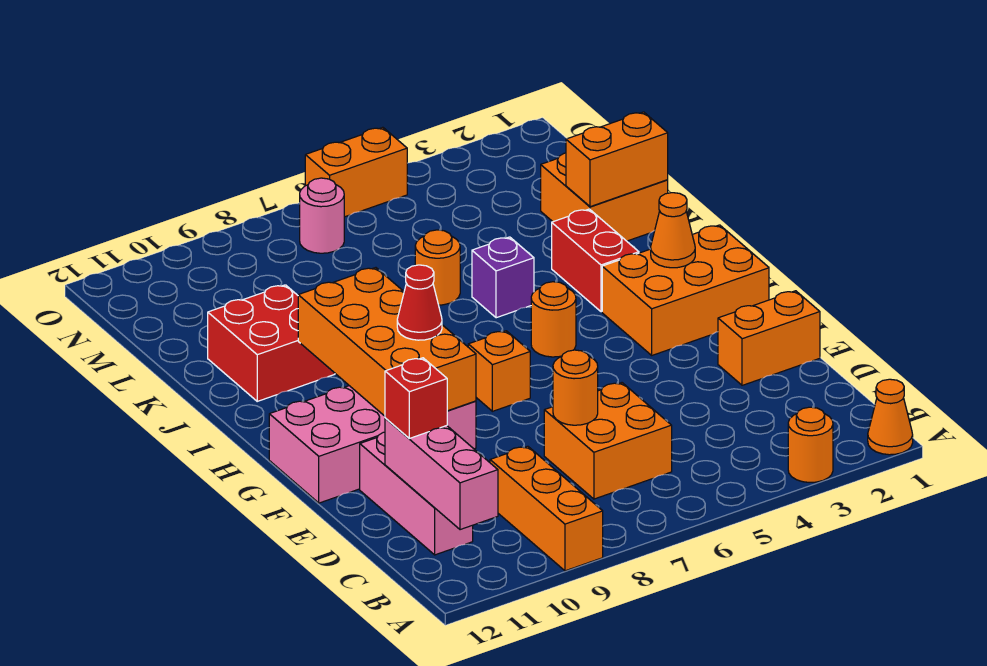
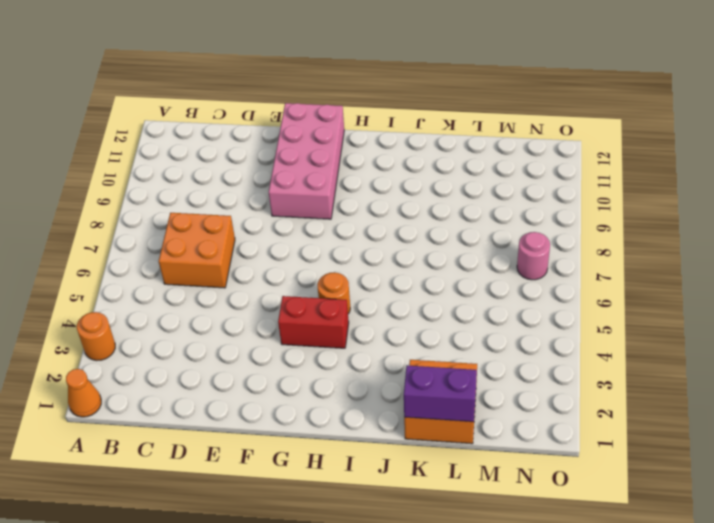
red brick G4:H4 level 1 -> red brick I3:J3 level 1
purple brick K1:L1 level 2 -> orange brick K1:K2 level 2
none -> orange brick A9:C9 level 1
none -> pink brick C11:E11 level 1
none -> orange brick E1:E2 level 1

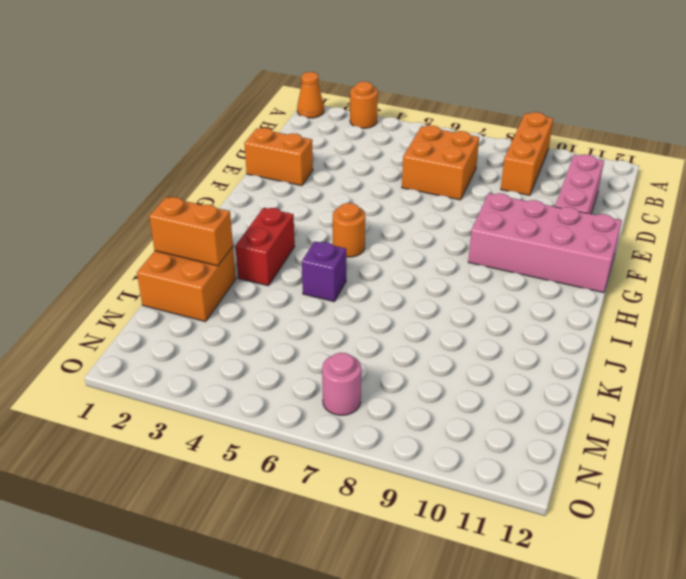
none -> orange brick G1:H3 level 1
none -> orange brick G7 level 1
none -> red brick J10:K11 level 1

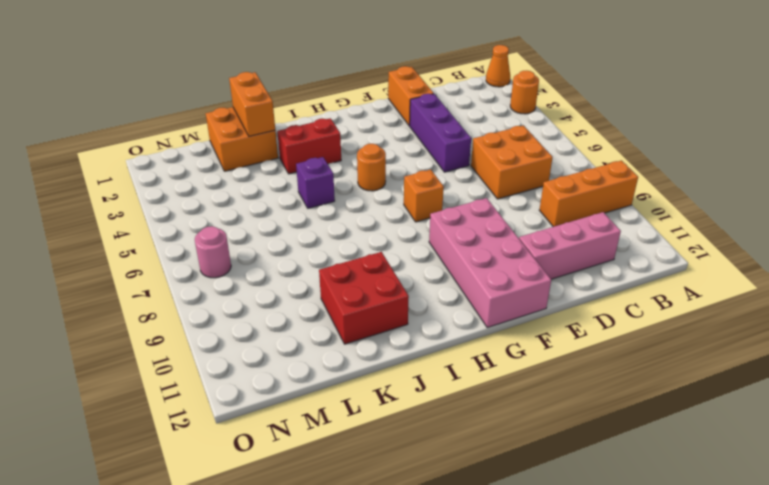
purple brick E3:E5 level 1 -> none
none -> orange brick G1:H3 level 1
none -> orange round brick K6 level 1
none -> orange brick O5:O6 level 1

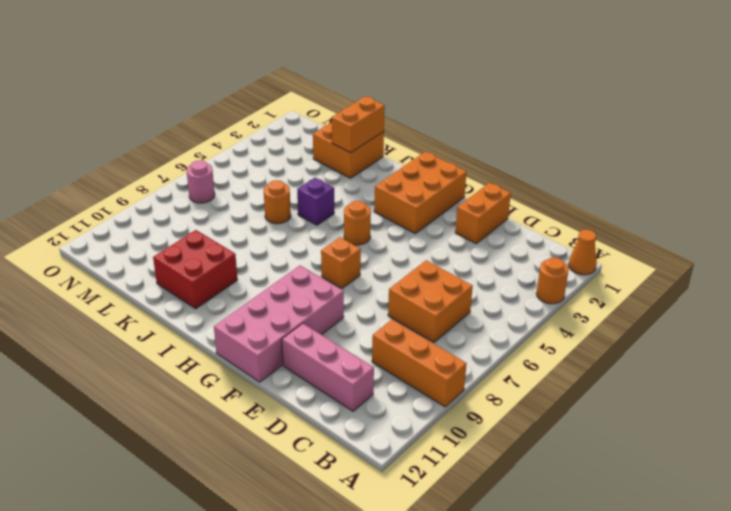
none -> red brick I3:J3 level 1
none -> orange brick O5:O6 level 1
none -> pink brick B11:D11 level 2

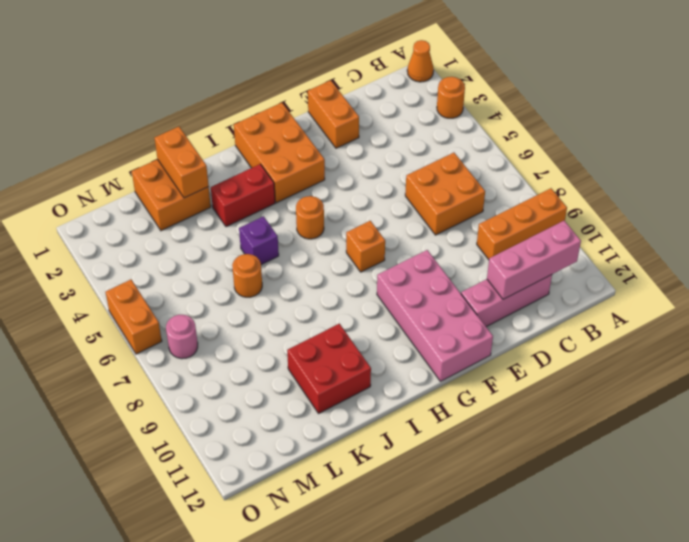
none -> orange round brick D7 level 2
none -> orange brick F9:I10 level 2
none -> orange cone H2 level 2

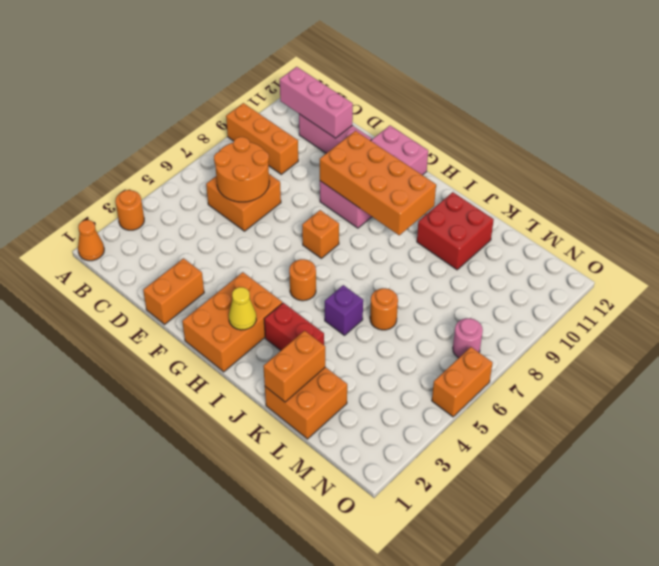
orange round brick C6:D7 level 2 -> orange round brick D7 level 2
yellow cone H2 level 2 -> orange cone H2 level 2
none -> red brick D11 level 3
none -> red cone G9 level 3

